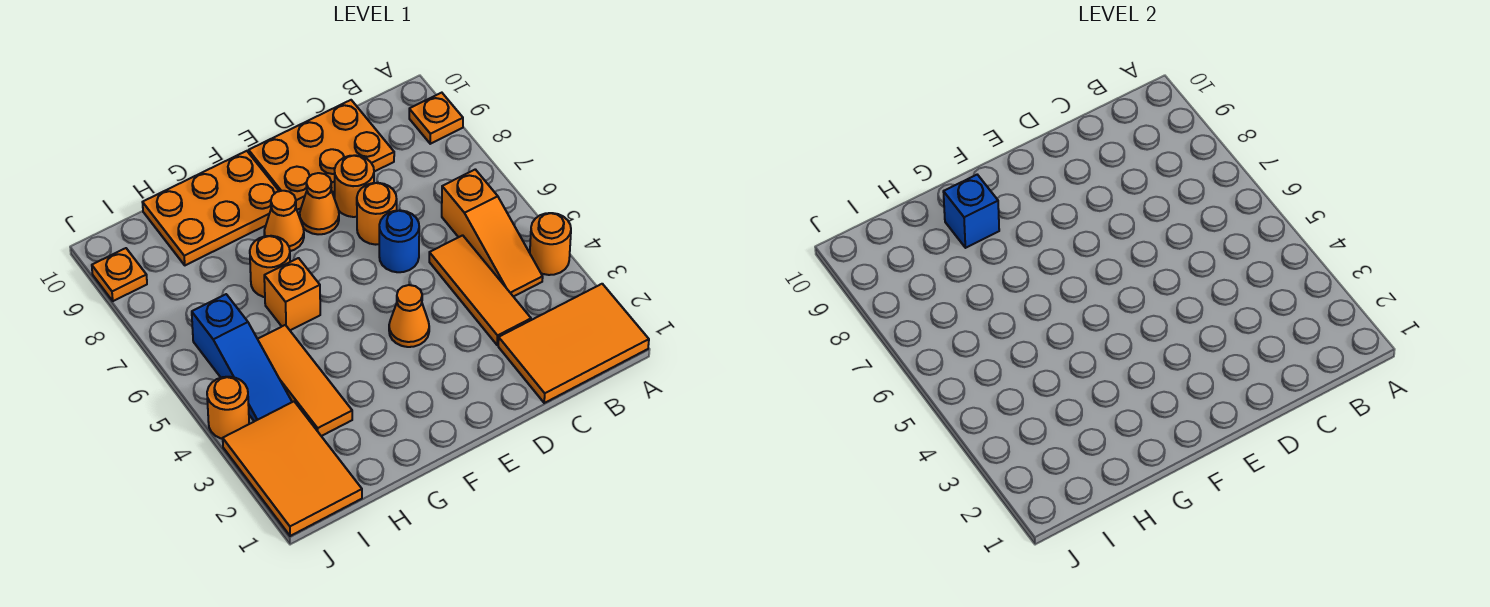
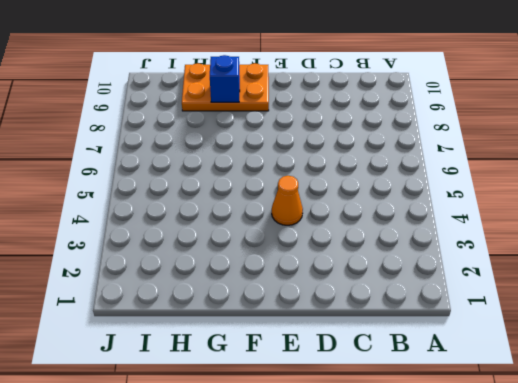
none -> orange tile A1:C2 level 1
none -> orange round brick A4 level 1
none -> orange plate A9 level 1

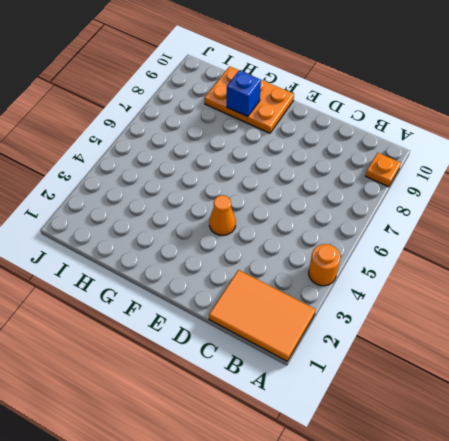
none -> orange slope B4:B6 level 1 top 6
none -> orange tile C3:C5 level 1
none -> orange plate C9:E10 level 1

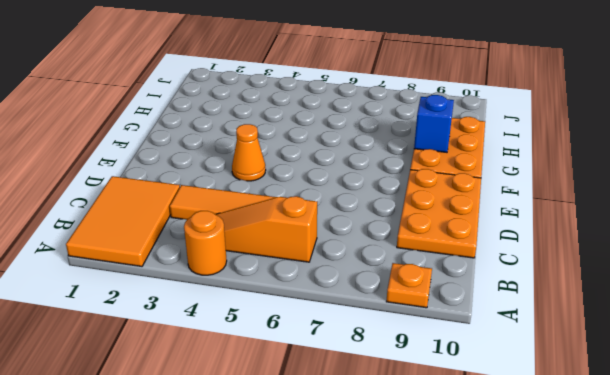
none -> blue round brick D6 level 1
none -> orange round brick D7 level 1
none -> orange round brick D8 level 1

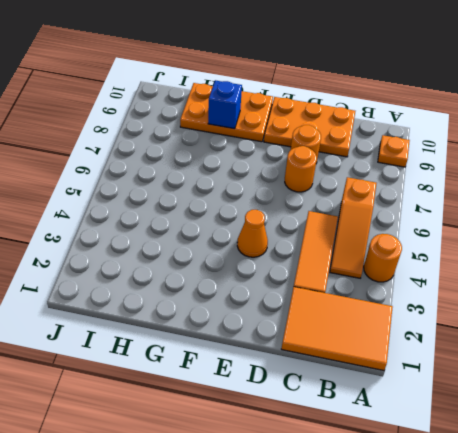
none -> blue round brick D6 level 1
none -> orange cone E8 level 1
none -> orange cone F8 level 1

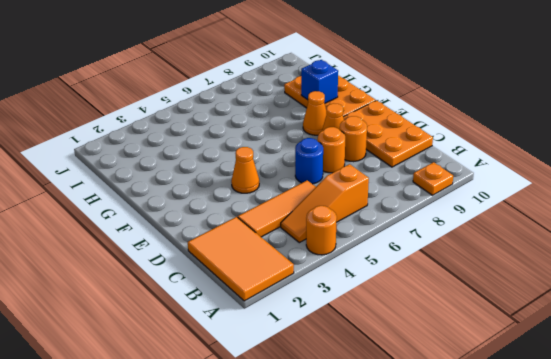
none -> orange brick G6 level 1
none -> orange round brick G7 level 1
none -> orange tile H3:H5 level 1

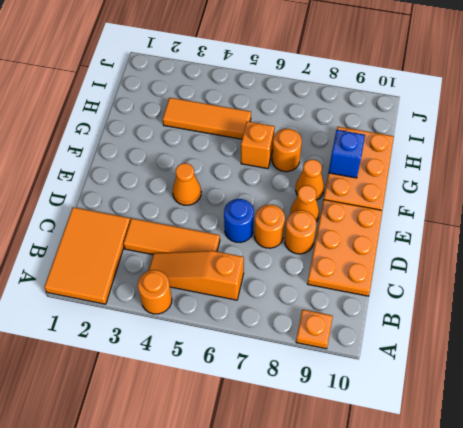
none -> orange tile I1:J3 level 1
none -> blue slope I4:I6 level 1 top 6
none -> orange round brick J4 level 1

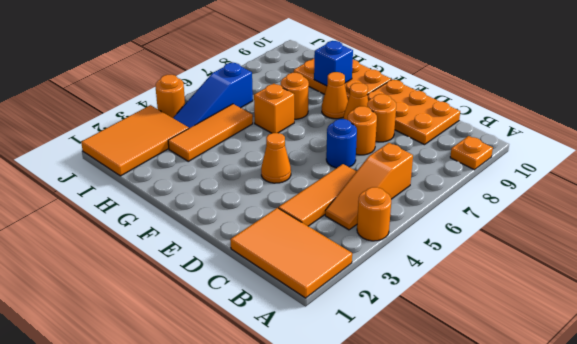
none -> orange plate J9 level 1

